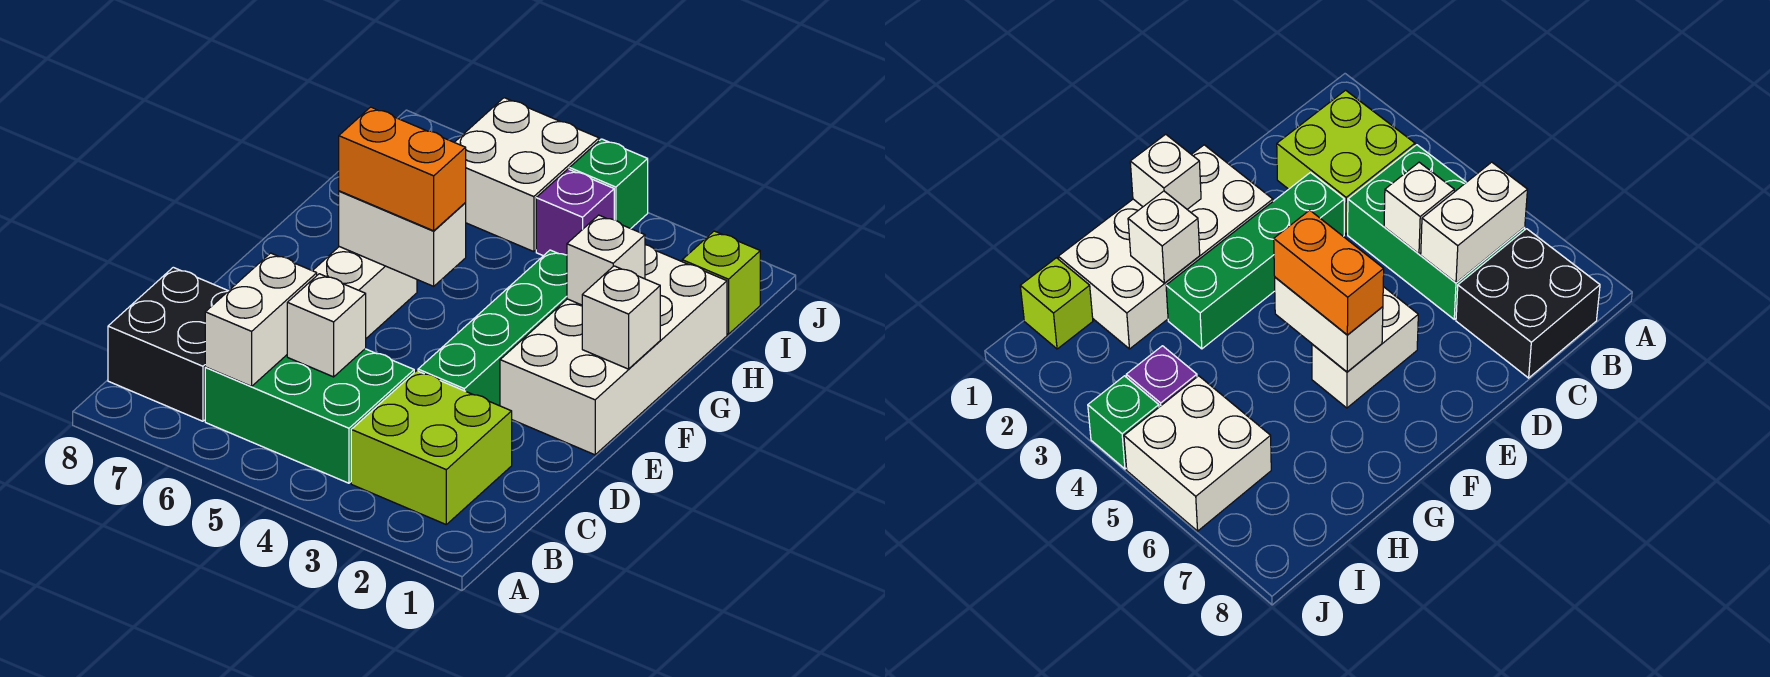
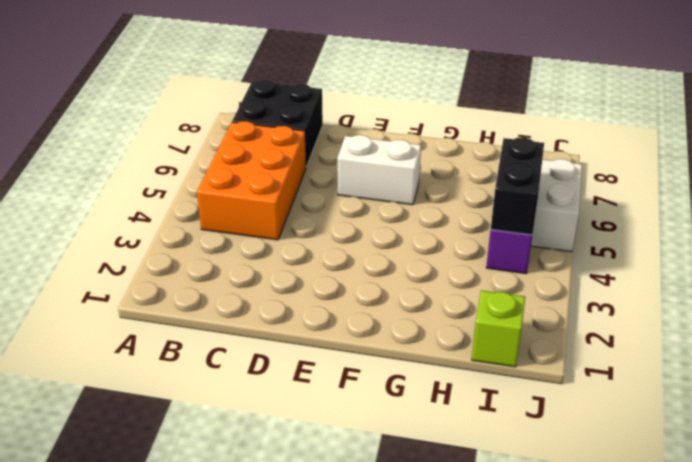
orange brick B4:C6 level 1 -> green brick B4:C6 level 1
black brick I4:I5 level 2 -> none
none -> lime brick B2:C3 level 1
none -> green brick D3:G3 level 1
none -> white brick E1:H2 level 1

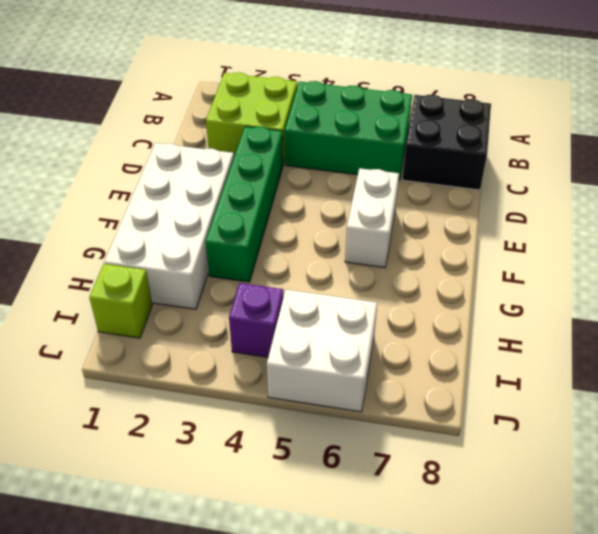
none -> green brick J4 level 1
none -> white brick B6:C6 level 2
none -> white brick C5 level 2

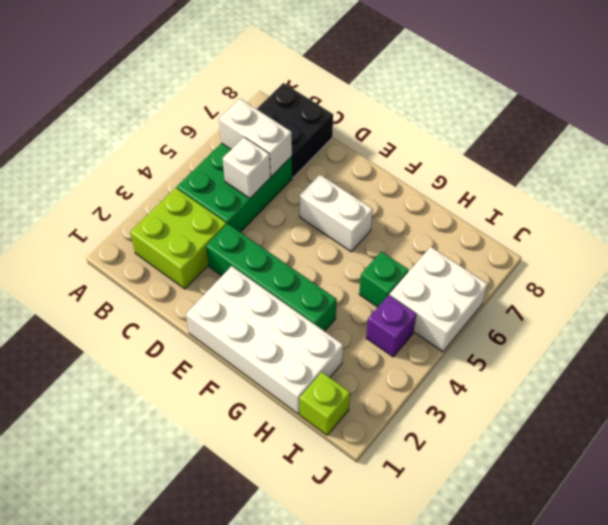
green brick H5 level 1 -> green brick J4 level 1
none -> white brick F1 level 2
none -> white brick F5:F6 level 2
none -> white brick G2 level 2

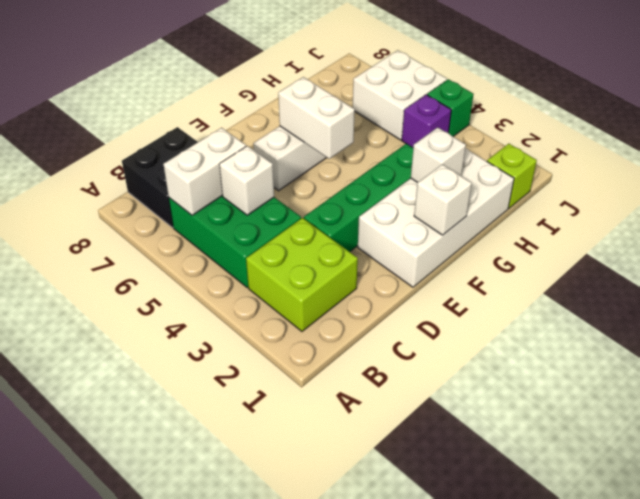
none -> orange brick F5:F6 level 3

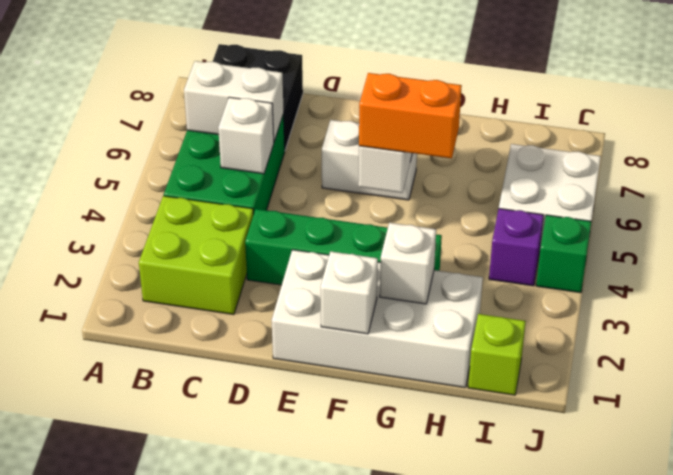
orange brick F5:G5 level 3 -> orange brick F5:F6 level 3

